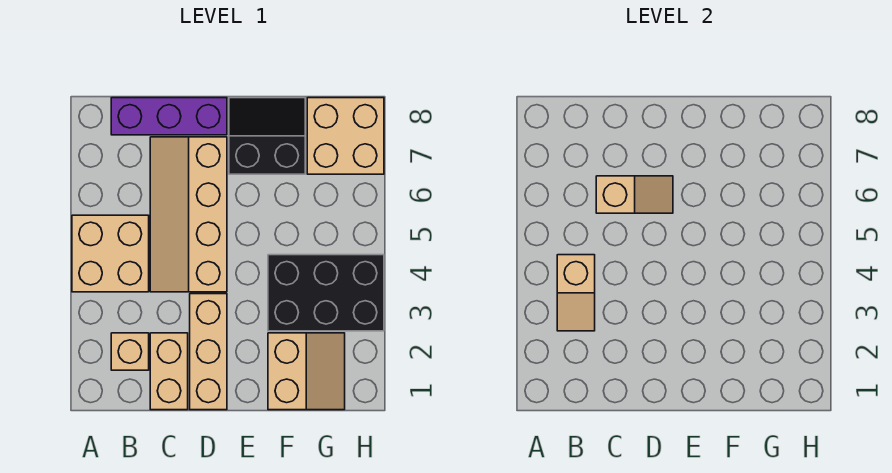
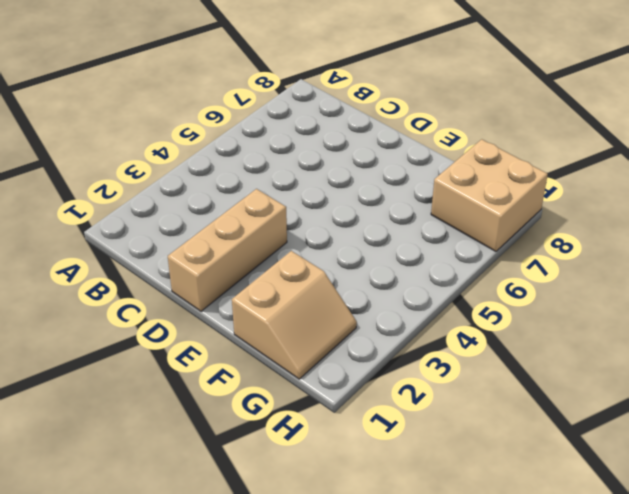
none -> tan brick A4:B5 level 1
none -> tan brick B2 level 1
none -> purple brick B8:D8 level 1

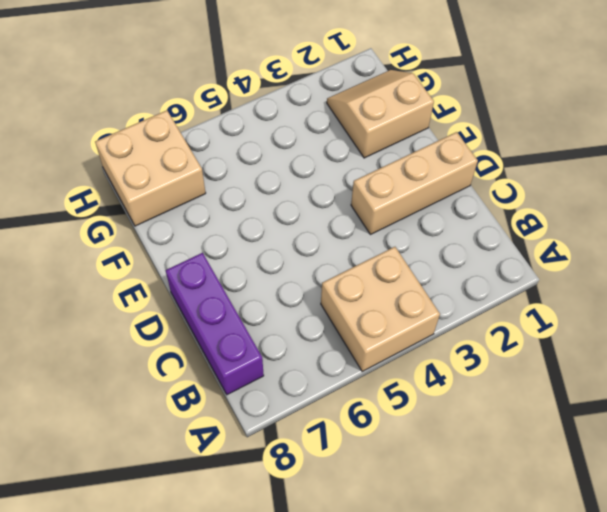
none -> tan brick B2 level 1
none -> tan brick C1:C2 level 1
none -> tan slope C4:D7 level 1 top D

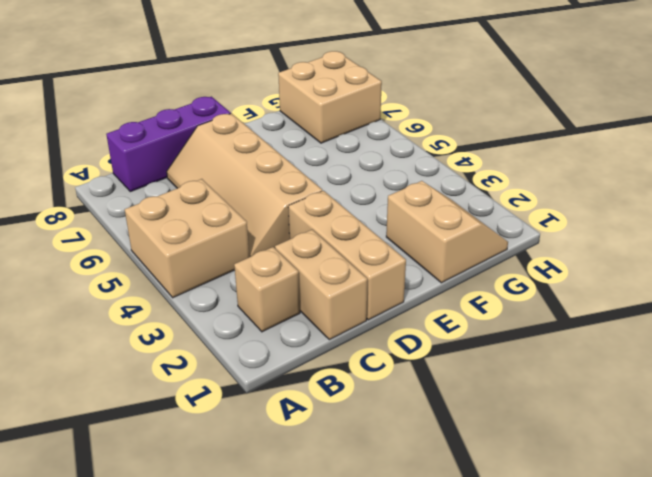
none -> black slope E7:F8 level 1 top 7
none -> black brick F3:H4 level 1
none -> tan slope B3:B4 level 2 top 4

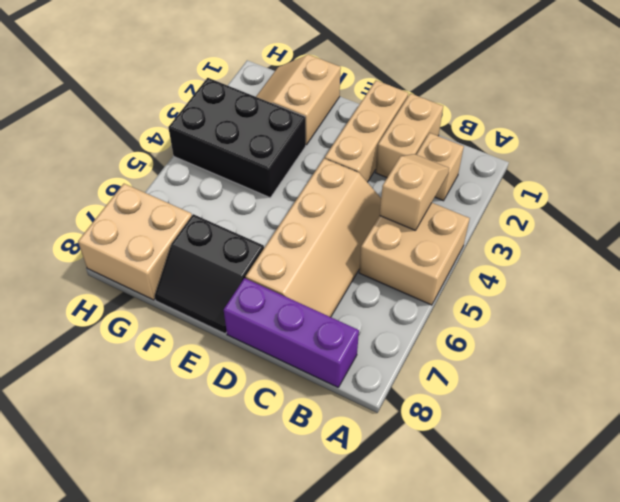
none -> tan slope C6:D6 level 2 top C

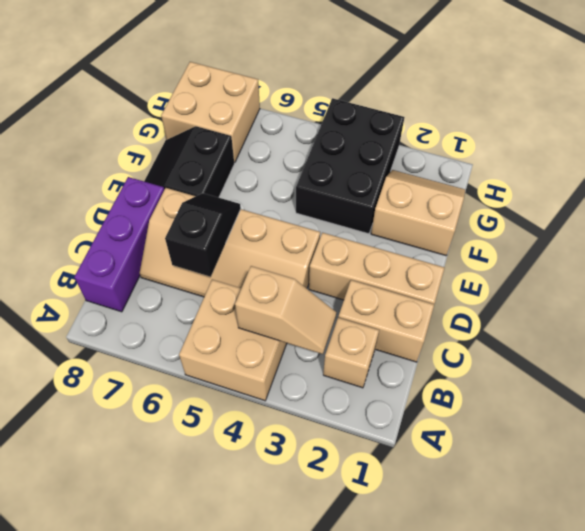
black slope C6:D6 level 2 top C -> tan slope C6:D6 level 2 top C

